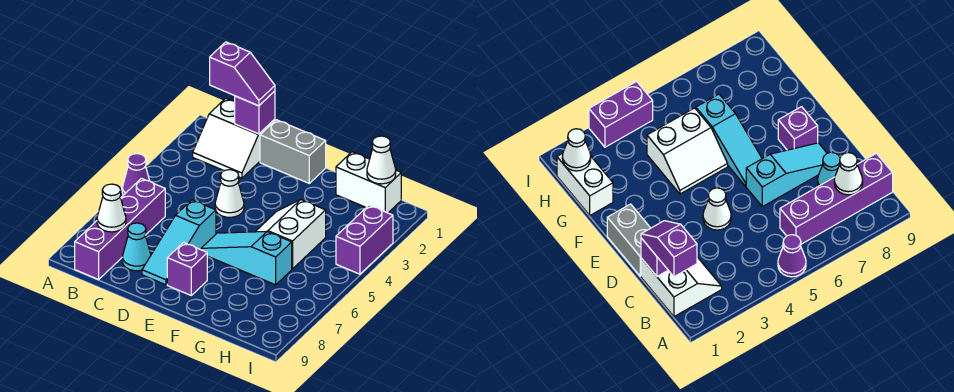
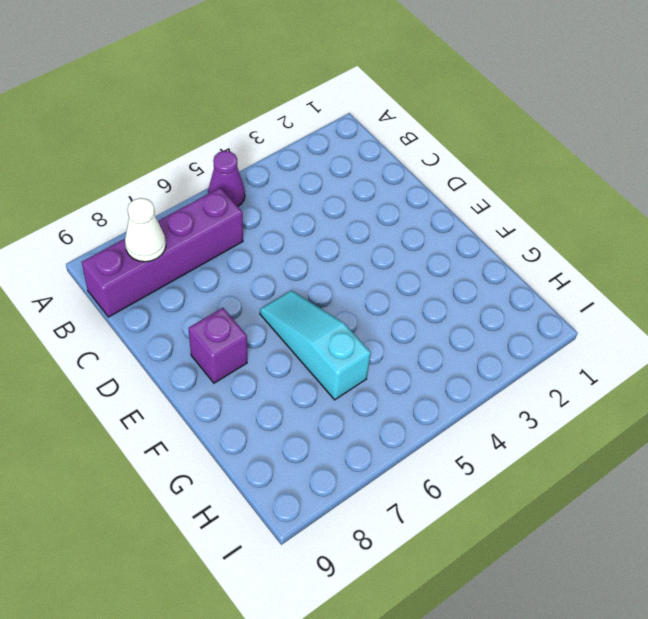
none -> white slope B1:C2 level 1 top 1
none -> cyan cone C8 level 1
none -> grey brick D1:E1 level 1

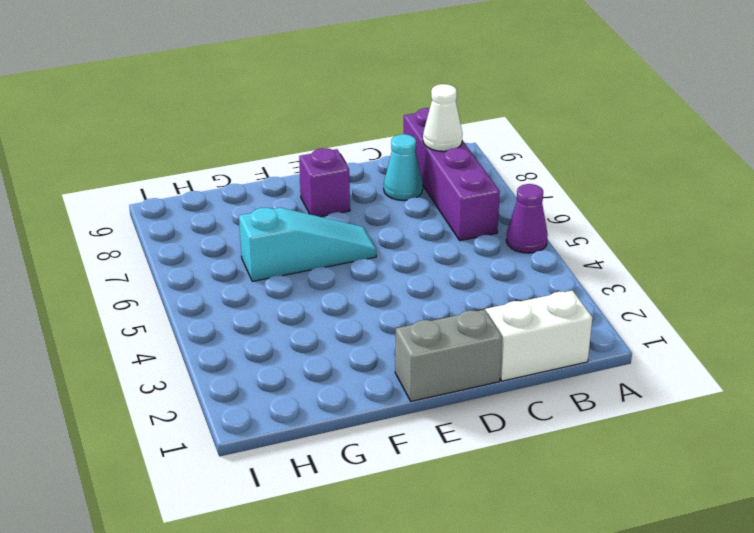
none -> white cone D4 level 1
none -> cyan slope D6:D8 level 1 top 6
none -> white slope F4:G5 level 1 top G

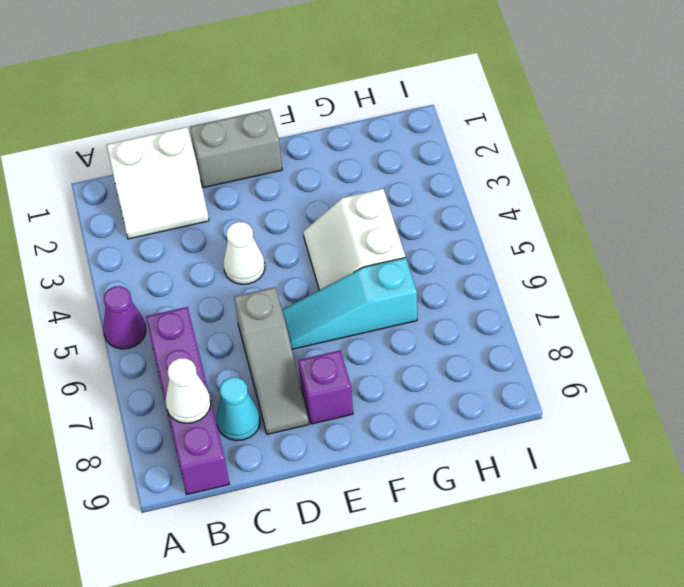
grey slope D6:D8 level 1 top 6 -> cyan slope D6:D8 level 1 top 6
none -> white brick G1:H1 level 1
none -> purple brick I3:I4 level 1
none -> purple brick C1 level 2

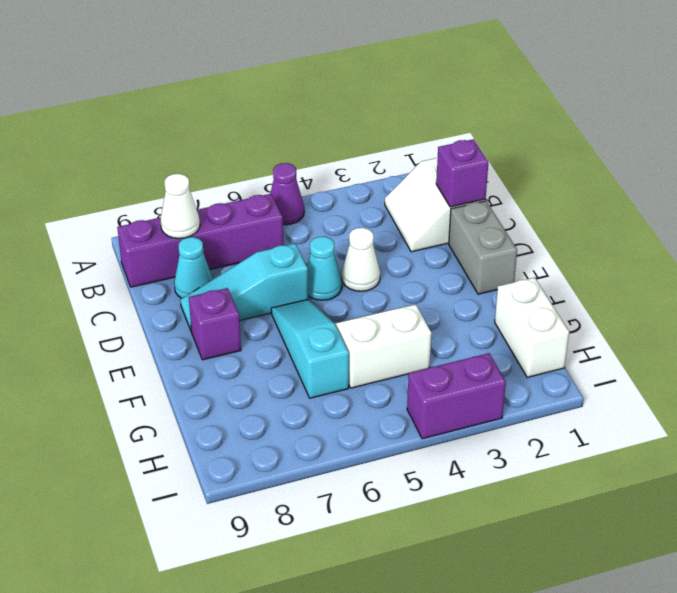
cyan cone D5 level 1 -> none
none -> white cone H1 level 2
none -> purple slope B1:C1 level 3 top B

